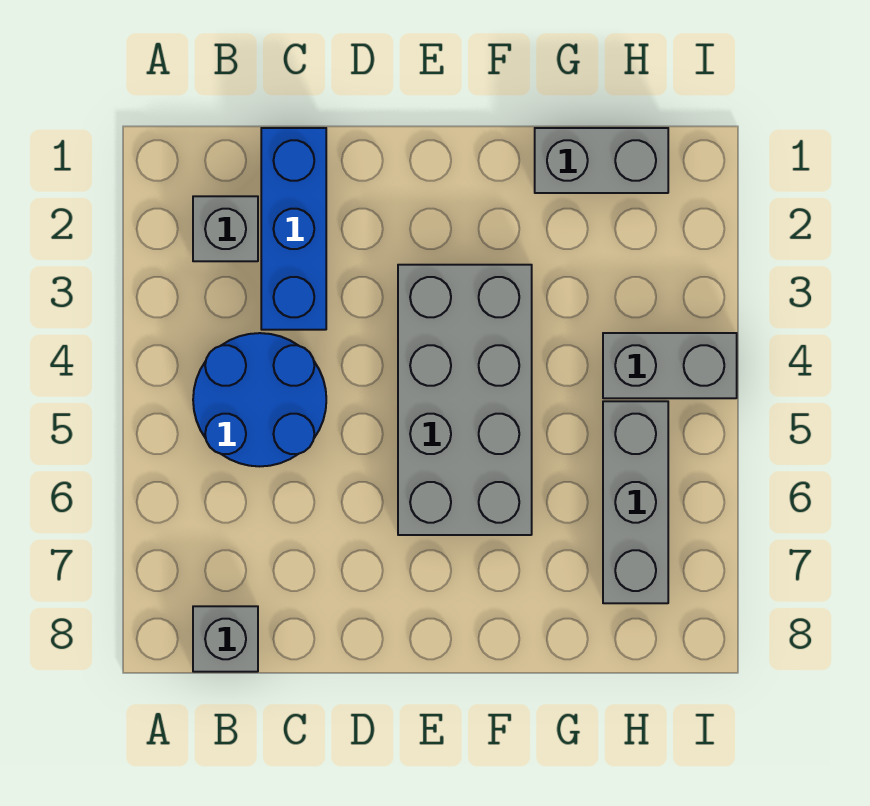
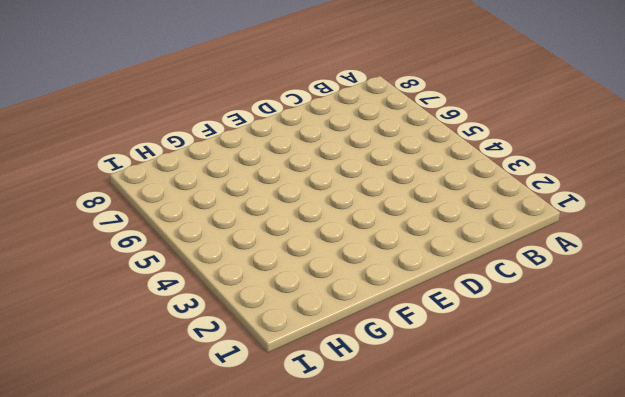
none -> grey brick B2 level 1
none -> blue round brick B4:C5 level 1

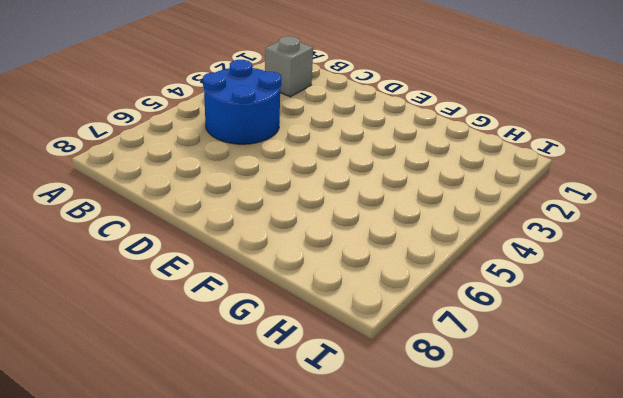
none -> grey brick B8 level 1
none -> blue brick C1:C3 level 1

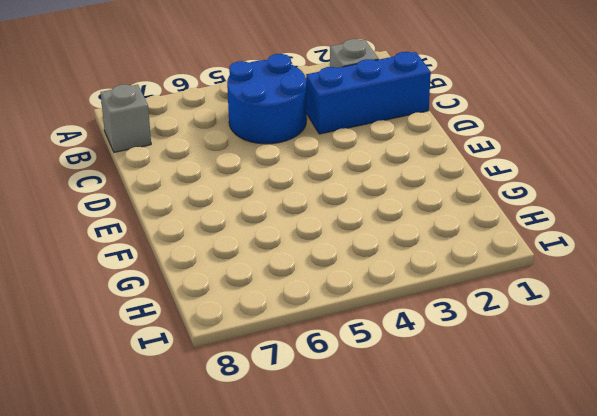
none -> grey brick E3:F6 level 1
none -> grey brick G1:H1 level 1

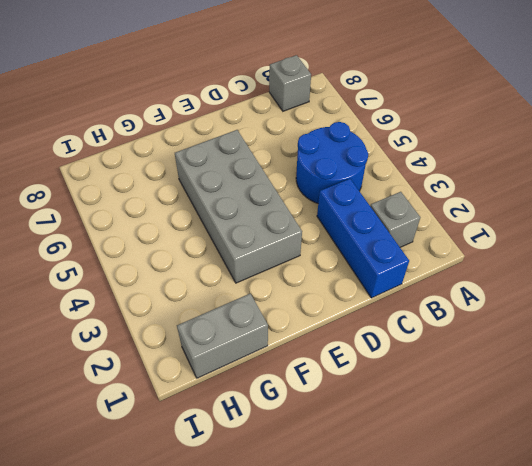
none -> grey brick H4:I4 level 1
none -> grey brick H5:H7 level 1

